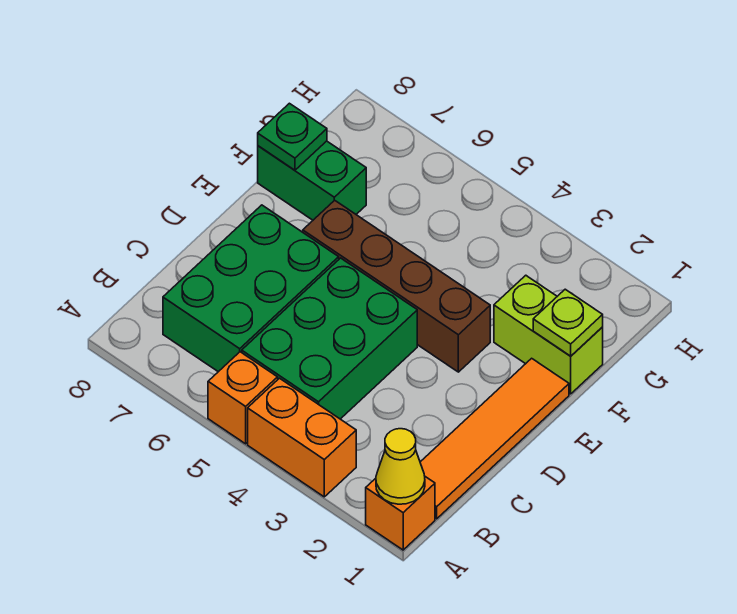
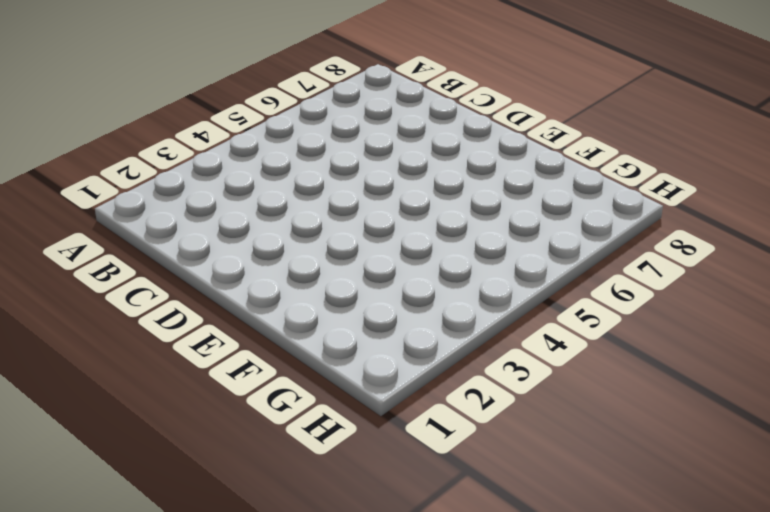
none -> orange brick A1 level 1
none -> orange brick A3:A4 level 1
none -> orange brick A5 level 1

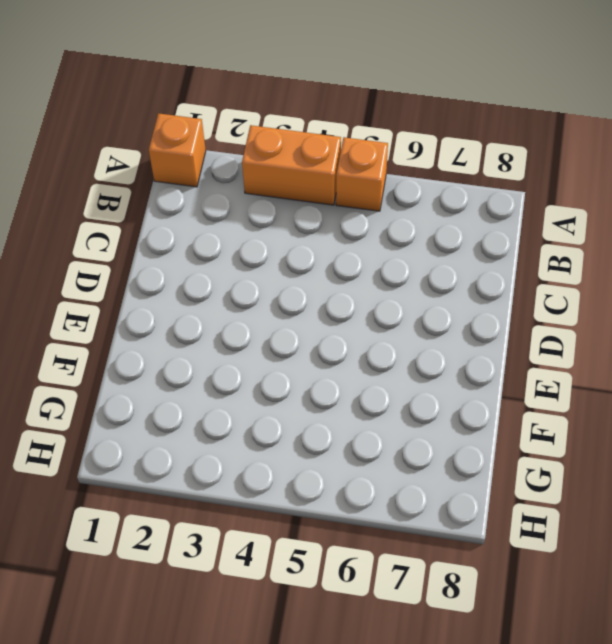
none -> orange tile B1:E1 level 1
none -> green brick B4:D5 level 1
none -> green brick B6:D7 level 1

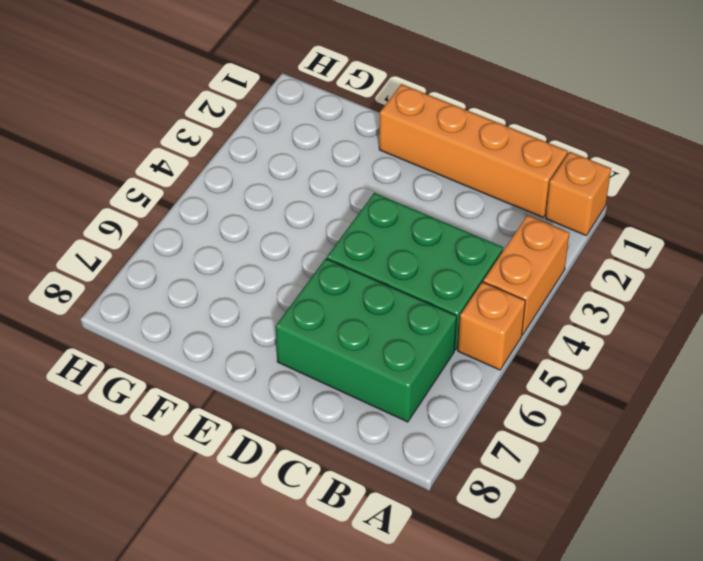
orange brick B1:E1 level 1 -> orange tile B1:E1 level 1
none -> brown brick E3:E6 level 1
none -> lime brick F1:F2 level 1
none -> green brick F7:F8 level 1

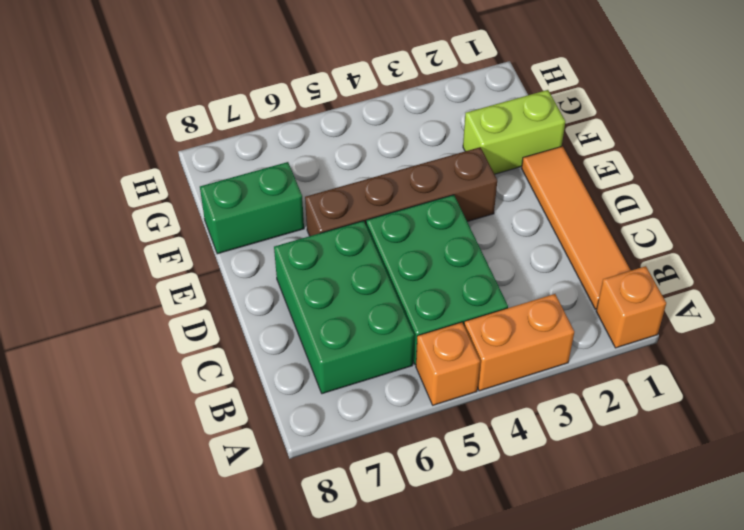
none -> yellow cone A1 level 2
none -> lime plate F1 level 2
none -> green plate F8 level 2

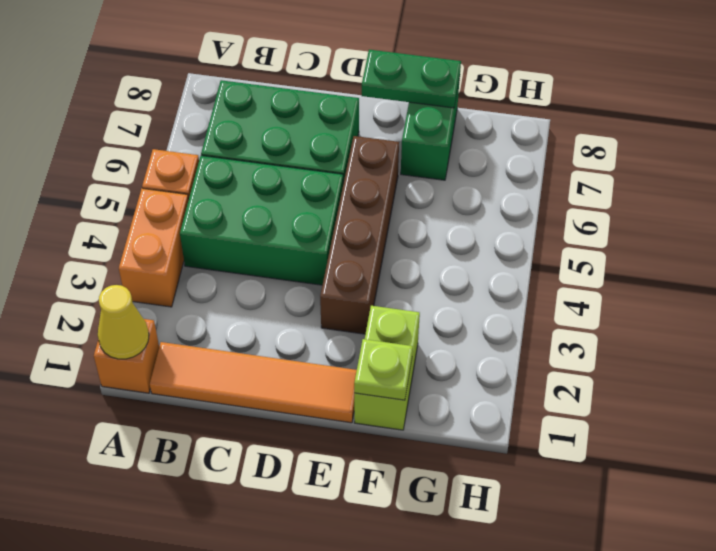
green plate E8:F8 level 2 -> green plate F8 level 2

